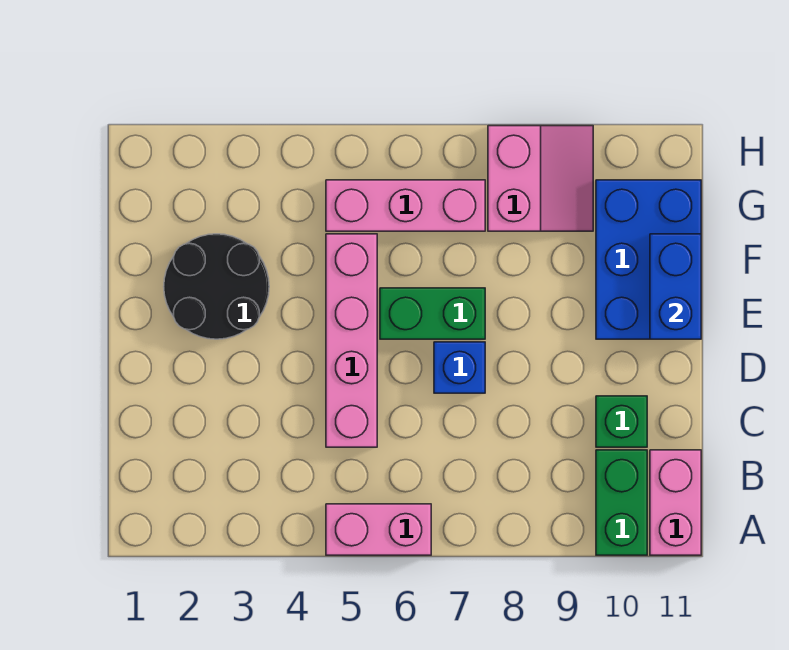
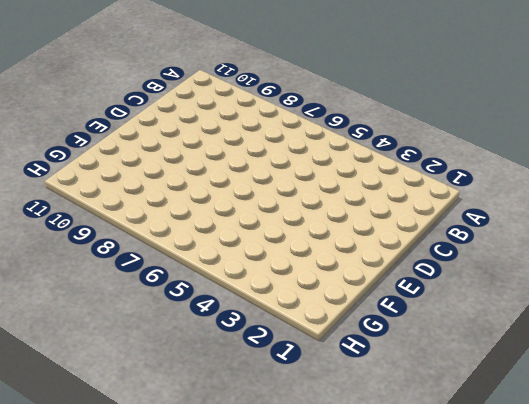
none -> pink brick A5:A6 level 1
none -> green brick A10:B10 level 1
none -> pink brick A11:B11 level 1

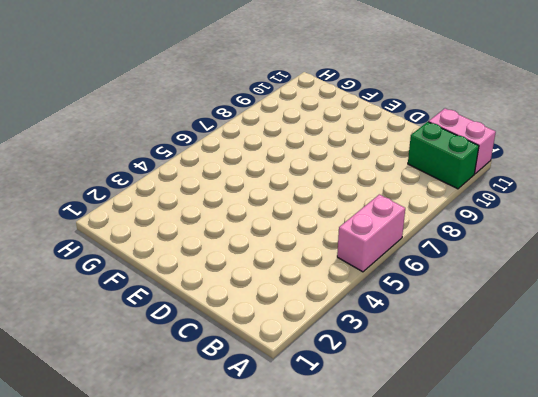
none -> pink brick C5:F5 level 1
none -> green brick C10 level 1
none -> blue brick D7 level 1

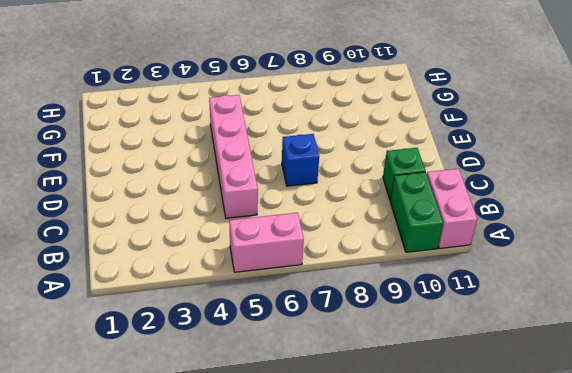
none -> black round brick E2:F3 level 1
none -> green brick E6:E7 level 1
none -> blue brick E10:G11 level 1

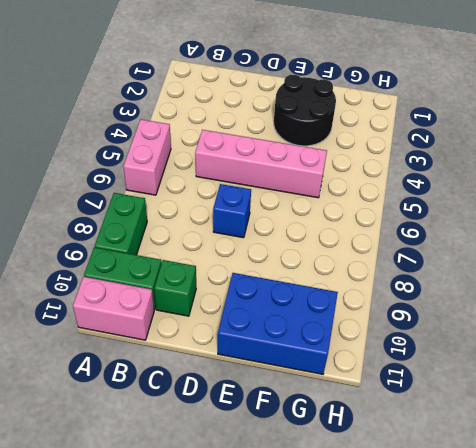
green brick A8:A9 level 1 -> green brick E6:E7 level 1
none -> pink brick G5:G7 level 1
none -> pink slope G8:H9 level 1 top 8
none -> blue brick E11:F11 level 2

